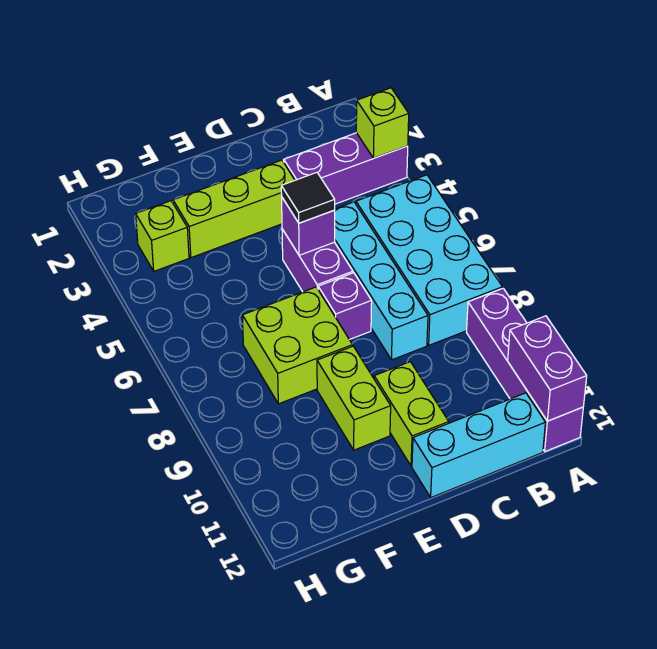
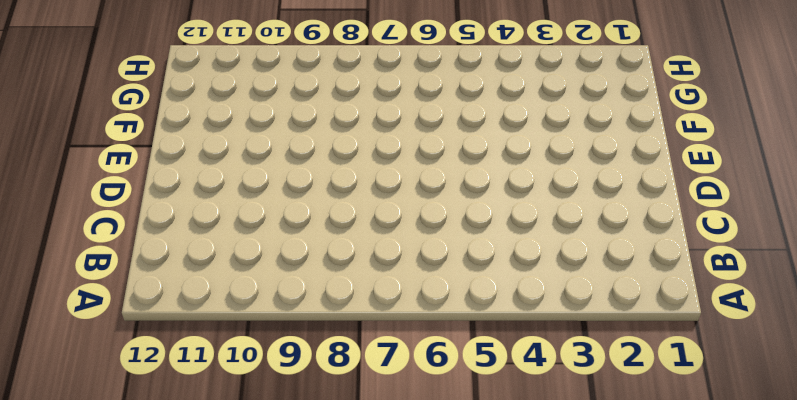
none -> purple brick A3:C3 level 1
none -> cyan brick A5:B8 level 1
none -> purple brick A9:A12 level 1

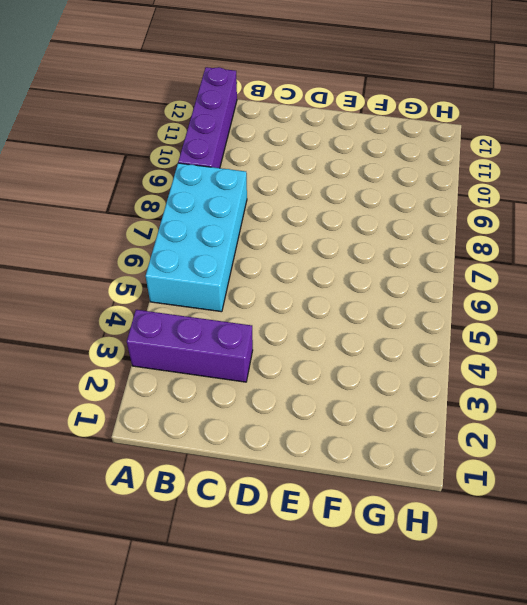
none -> cyan brick B12:D12 level 1
none -> cyan brick C5:C8 level 1
none -> lime brick D3:F3 level 1

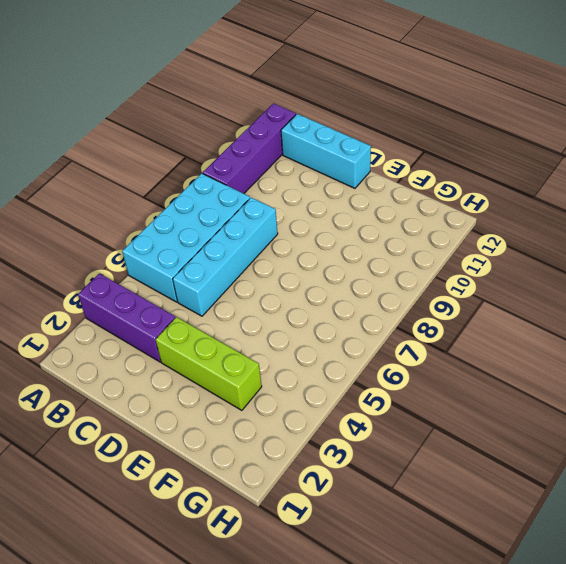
none -> purple brick D5:D6 level 1
none -> purple brick D7 level 1
none -> lime brick D10:D11 level 1

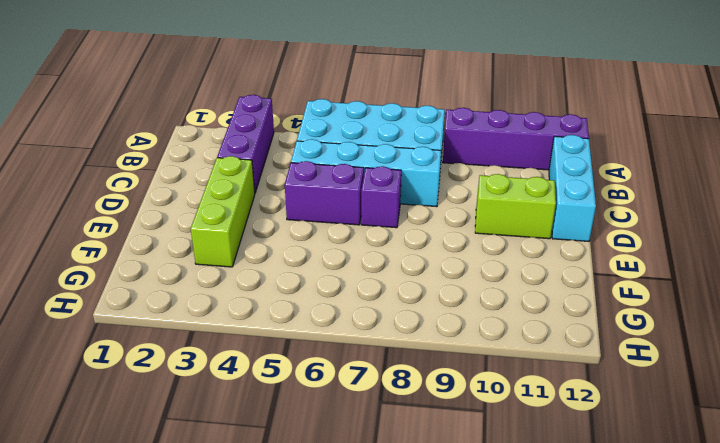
none -> lime brick E7:F8 level 1
none -> lime brick E9:E10 level 1
none -> lime brick G3 level 1

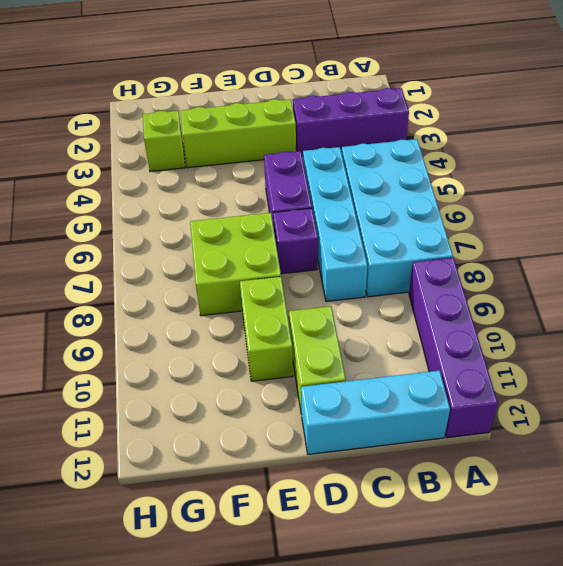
none -> lime brick A3 level 2
none -> purple brick A11:A12 level 2
none -> purple brick D5 level 2

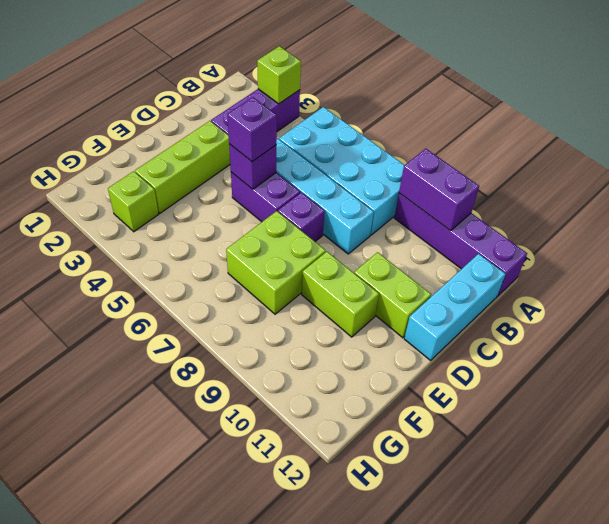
purple brick A9:A10 level 2 -> purple brick A11:A12 level 2
purple brick D5 level 3 -> black tile D5 level 3

